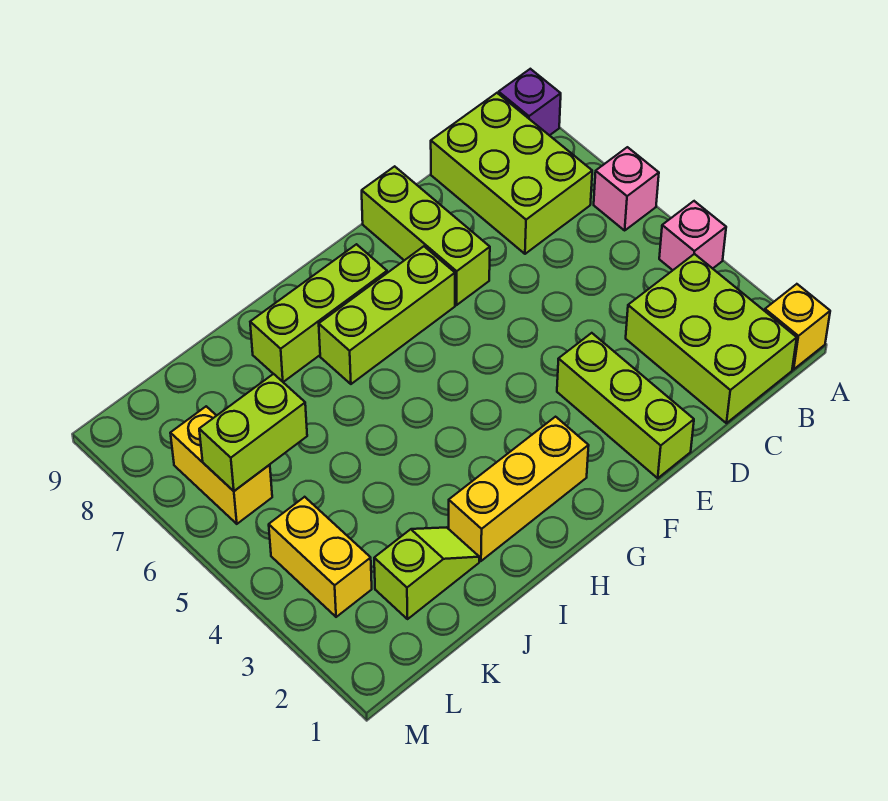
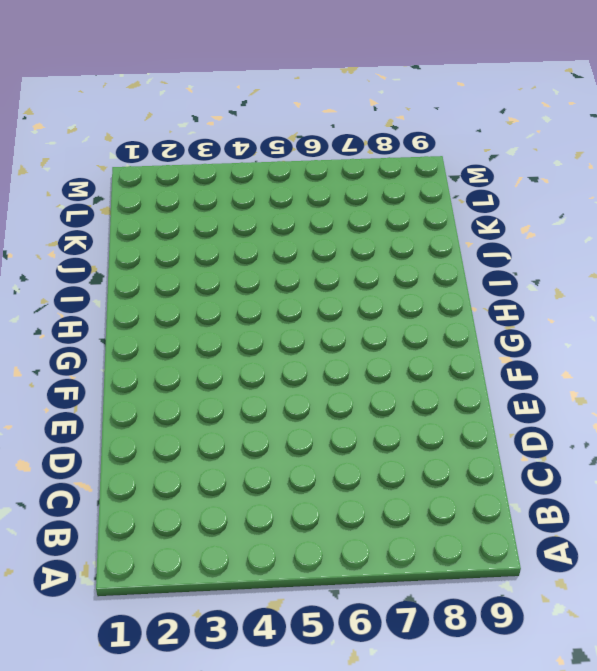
none -> yellow brick A1 level 1
none -> pink brick A4 level 1
none -> pink brick A6 level 1

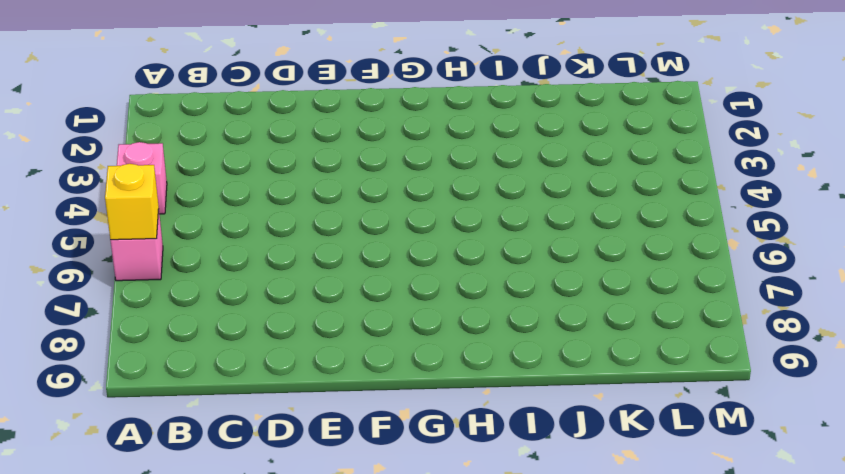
yellow brick A6 level 2 -> yellow brick A1 level 1
none -> purple brick A9 level 1
none -> lime brick B1:C3 level 1
none -> lime brick B7:C9 level 1

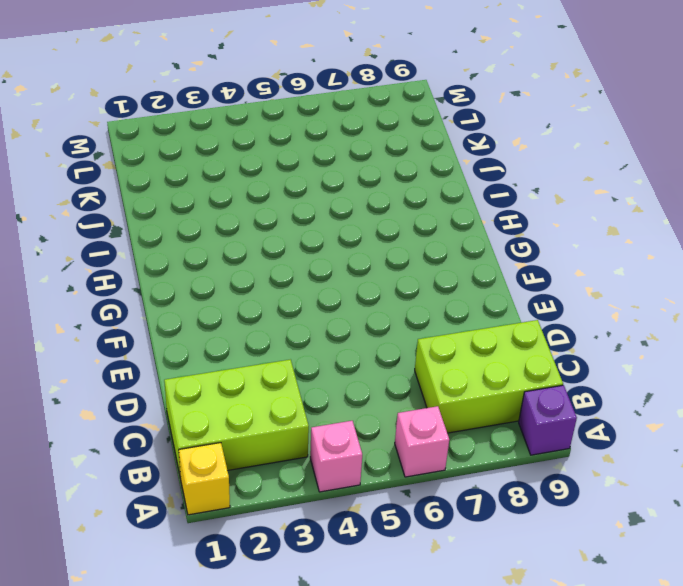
none -> lime brick E1:E3 level 1
none -> lime brick E7:E9 level 1
none -> lime brick F7:H7 level 1

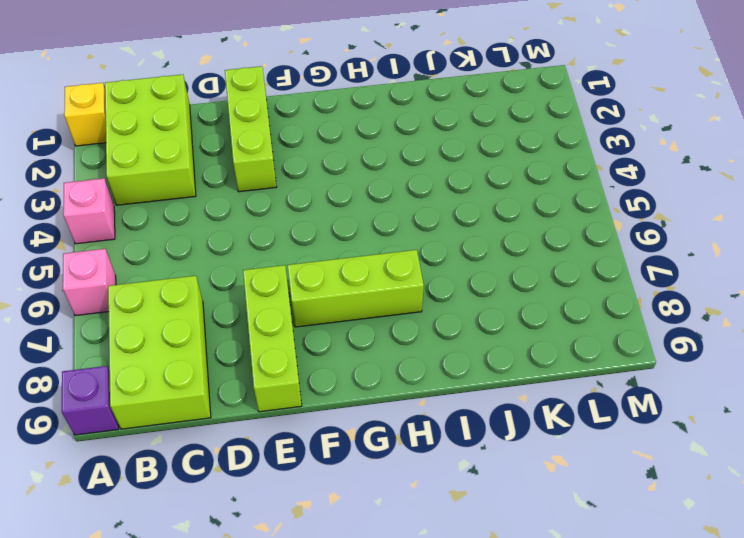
none -> yellow brick G2:I2 level 1
none -> lime brick G8:I8 level 1
none -> lime slope J2:K2 level 1 top K

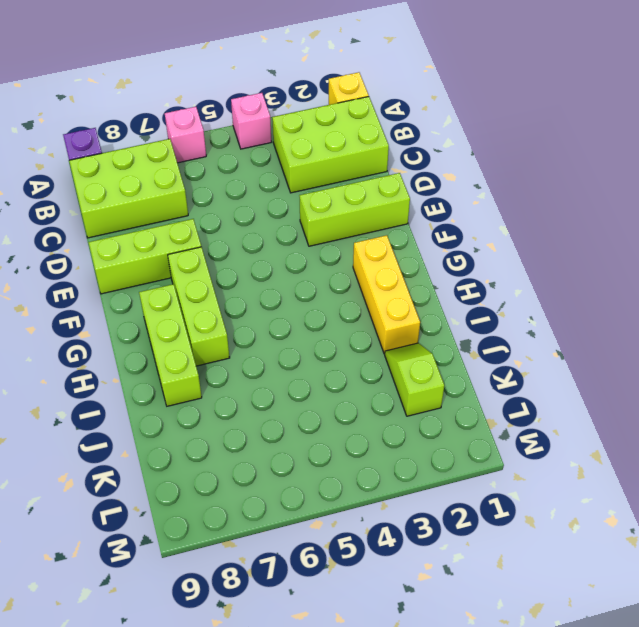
none -> yellow brick L3:L4 level 1
none -> yellow brick L6:L7 level 1
none -> lime brick K6:L6 level 2

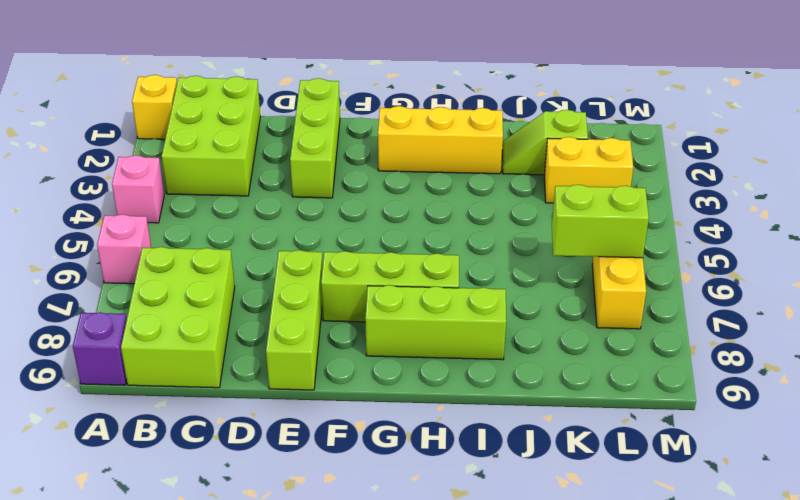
yellow brick K3:L3 level 1 -> yellow brick L3:L4 level 1

